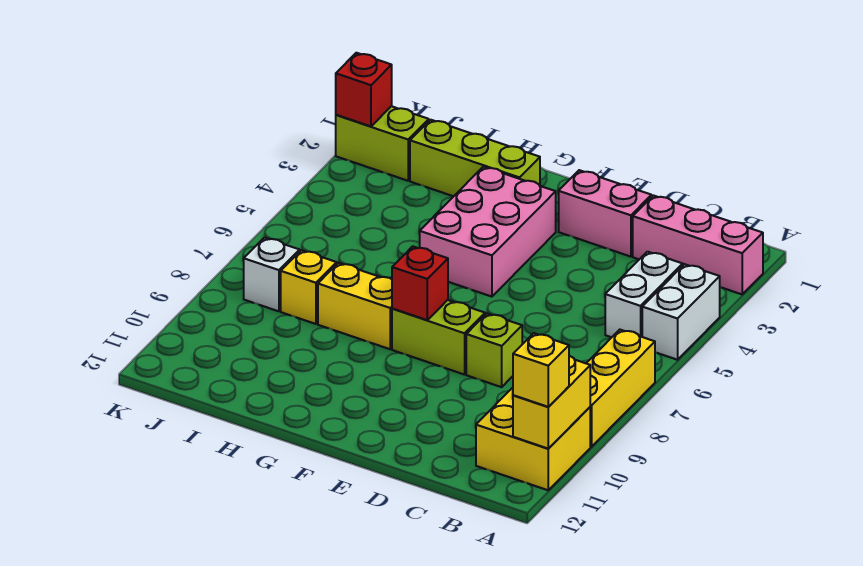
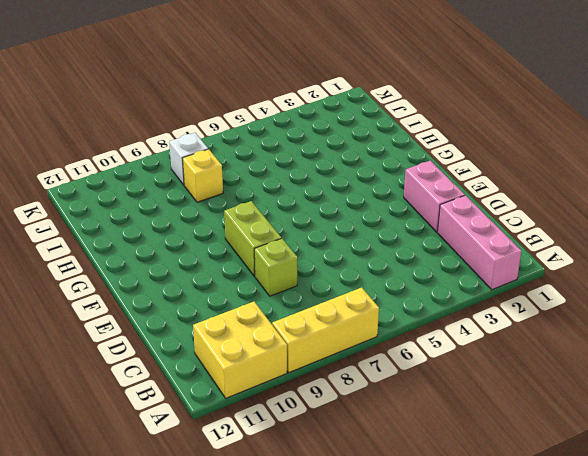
none -> white brick A4:A5 level 1
none -> white brick B4:B5 level 1
none -> pink brick F3:G5 level 1

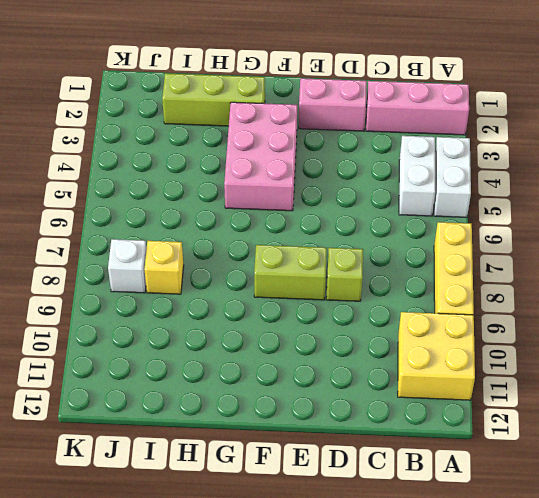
none -> yellow brick G8:H8 level 1
none -> lime brick J2:K2 level 1
none -> yellow brick A10:A11 level 2

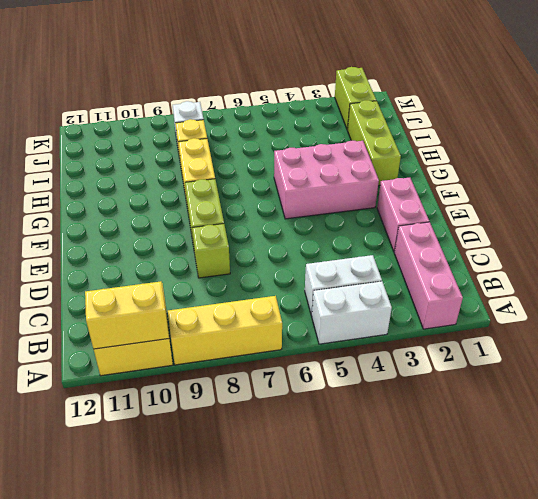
none -> red brick F8 level 2
none -> red brick K2 level 2
none -> yellow brick A11 level 3

